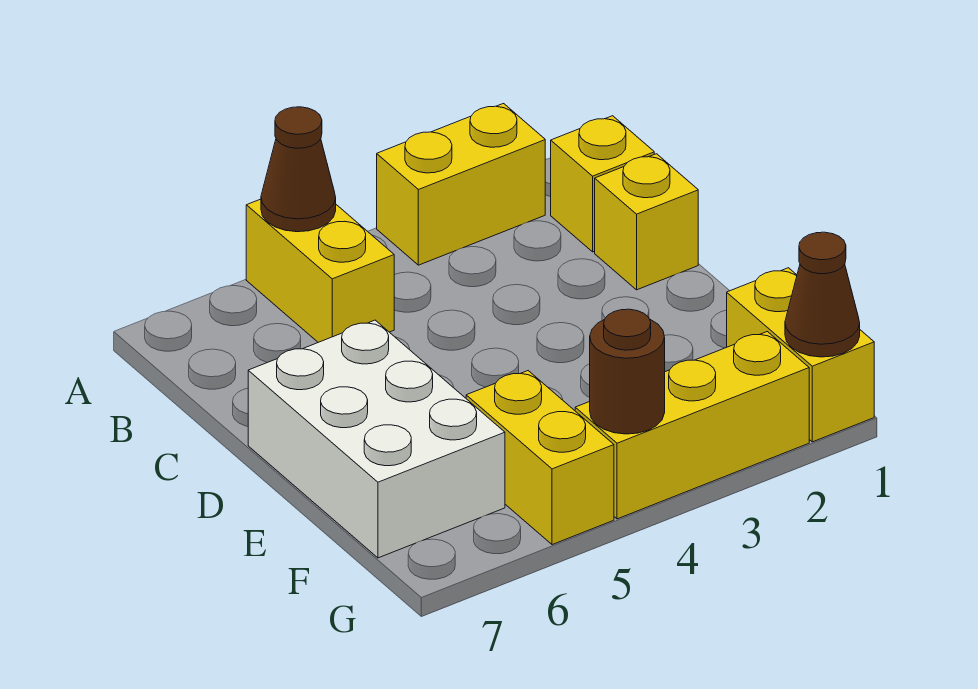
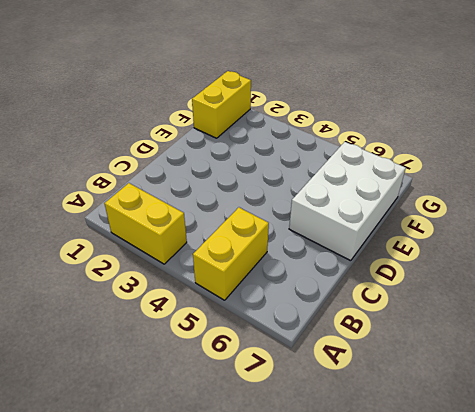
none -> yellow brick B1 level 1
none -> yellow brick C1 level 1

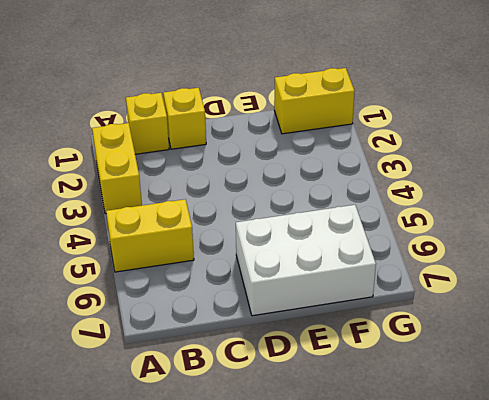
none -> yellow brick F5:G5 level 1
none -> yellow brick G2:G4 level 1

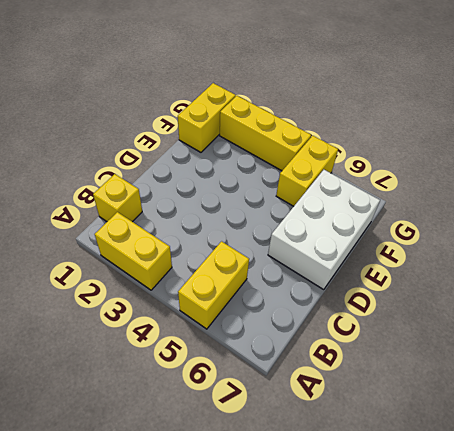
none -> yellow brick C1 level 1
none -> brown cone A5 level 2

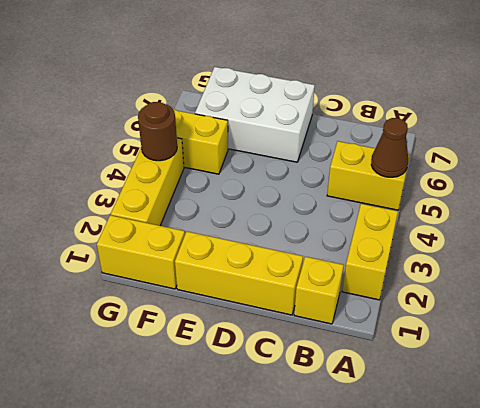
yellow brick C1:E1 level 1 -> yellow brick C1 level 1
none -> brown cone G1 level 2

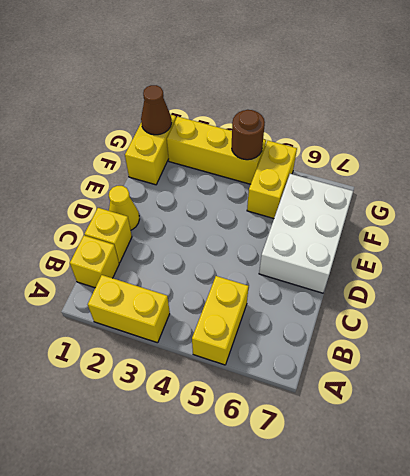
yellow cone D1 level 1 -> none
none -> brown cone A5 level 2

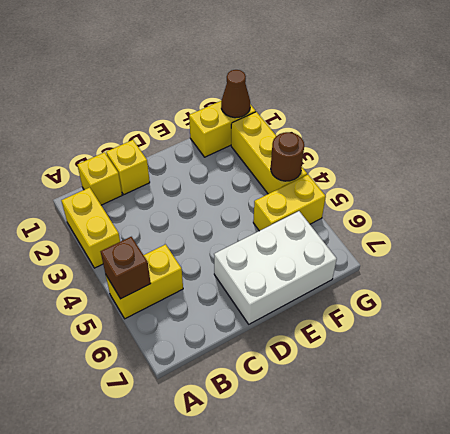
brown brick A5 level 2 -> brown cone A5 level 2

